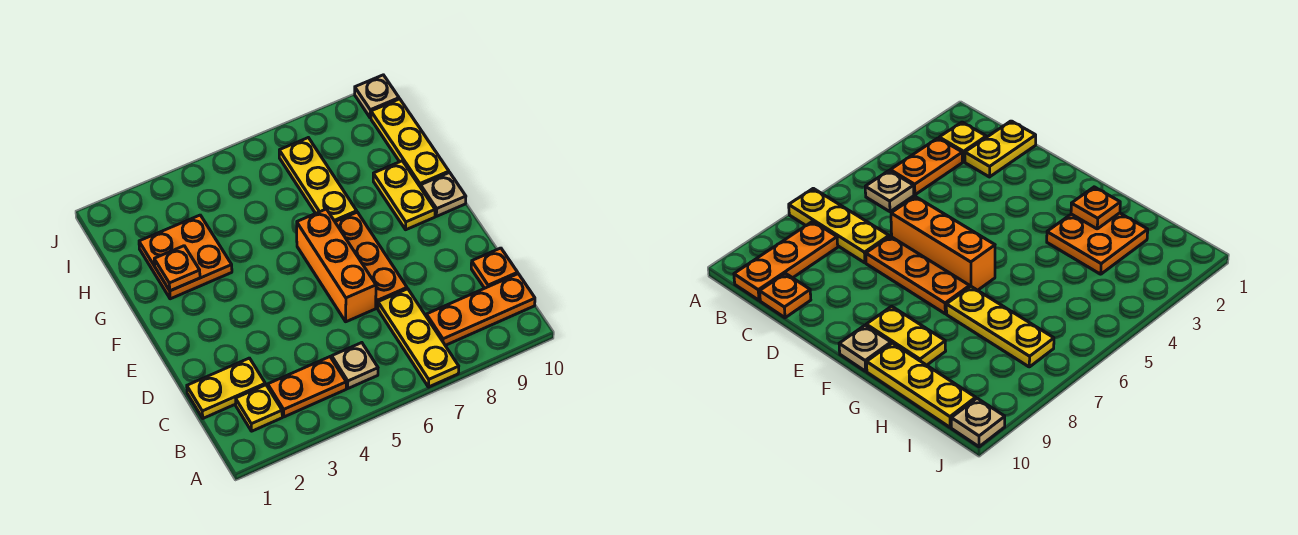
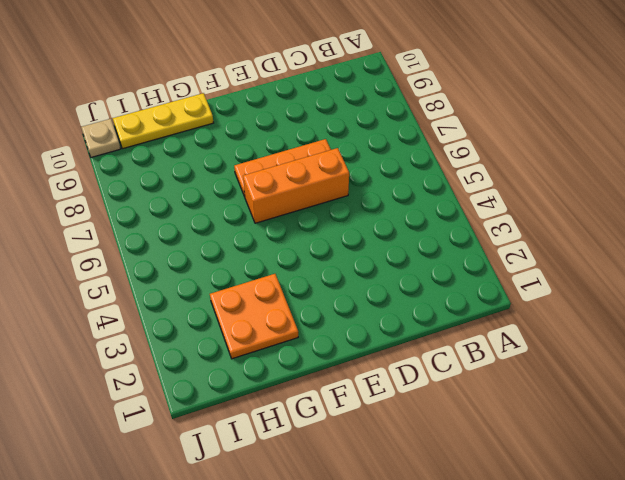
none -> yellow plate A7:C7 level 1
none -> yellow plate B2 level 1
none -> orange plate B3:B4 level 1

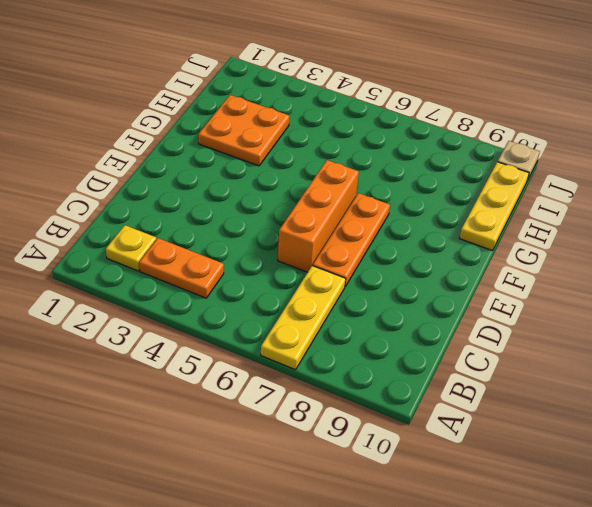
none -> tan plate B5 level 1
none -> orange plate B8:B10 level 1
none -> yellow plate C1:C2 level 1

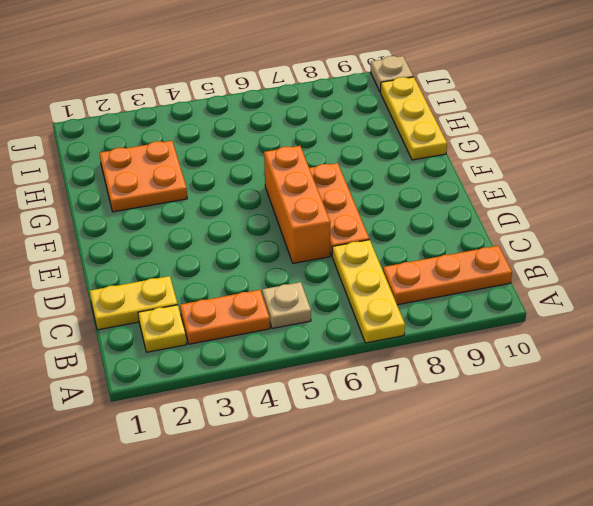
none -> orange plate C10 level 1
none -> yellow plate F9:G9 level 1
none -> tan plate F10 level 1

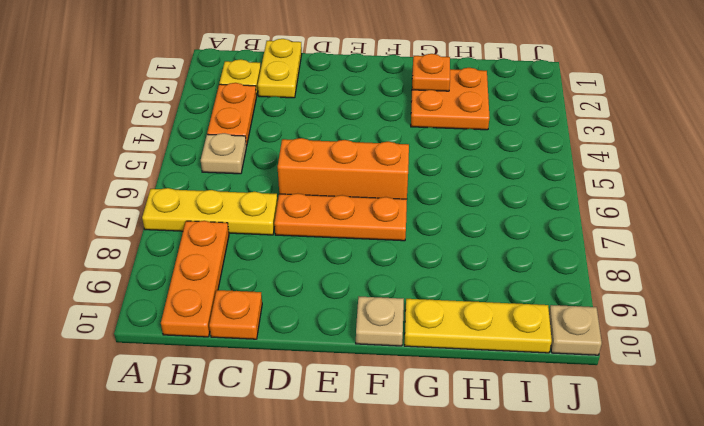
none -> yellow plate F9:G9 level 1
none -> yellow plate G7:I7 level 1

